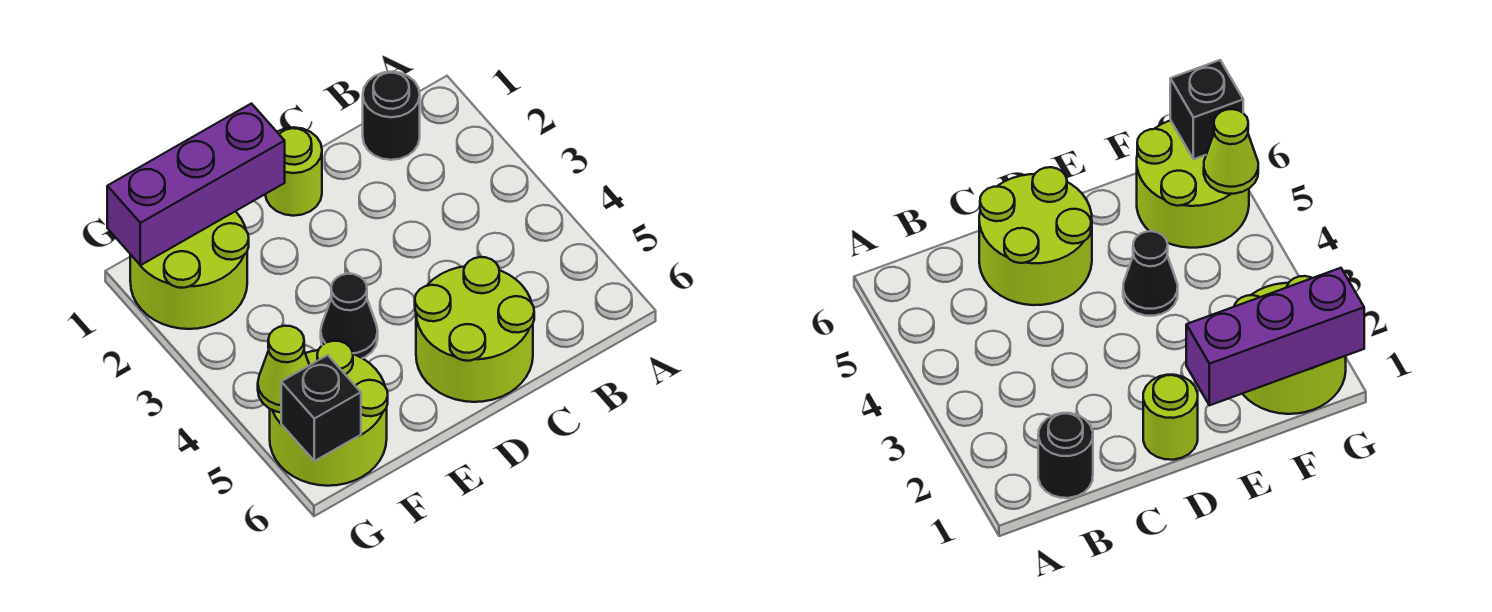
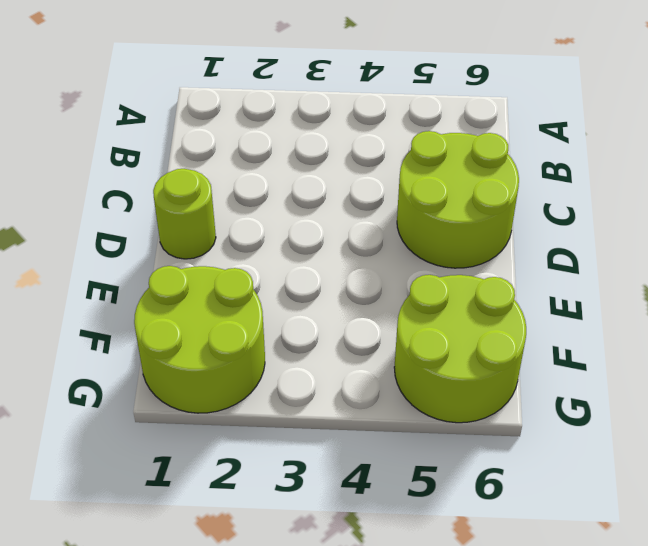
none -> black round brick B1 level 1
none -> black cone E4 level 1

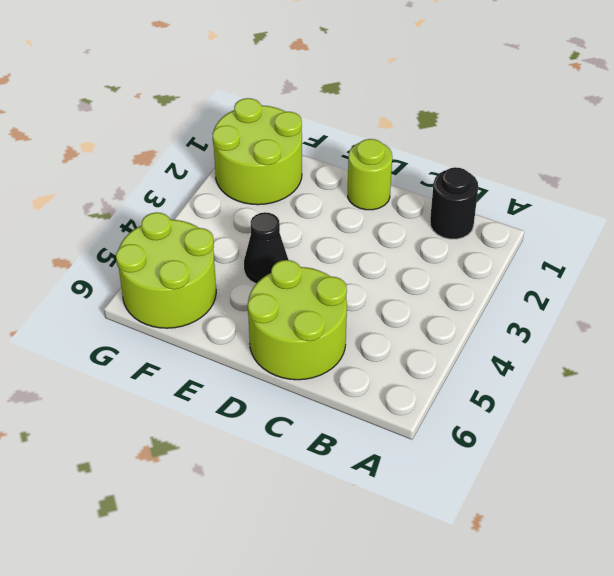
none -> purple brick E1:G1 level 2
none -> lime cone G5 level 2

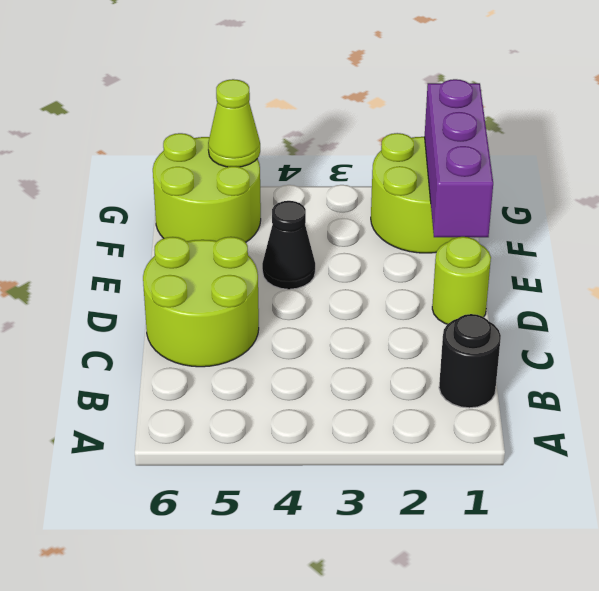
none -> black brick G6 level 2

